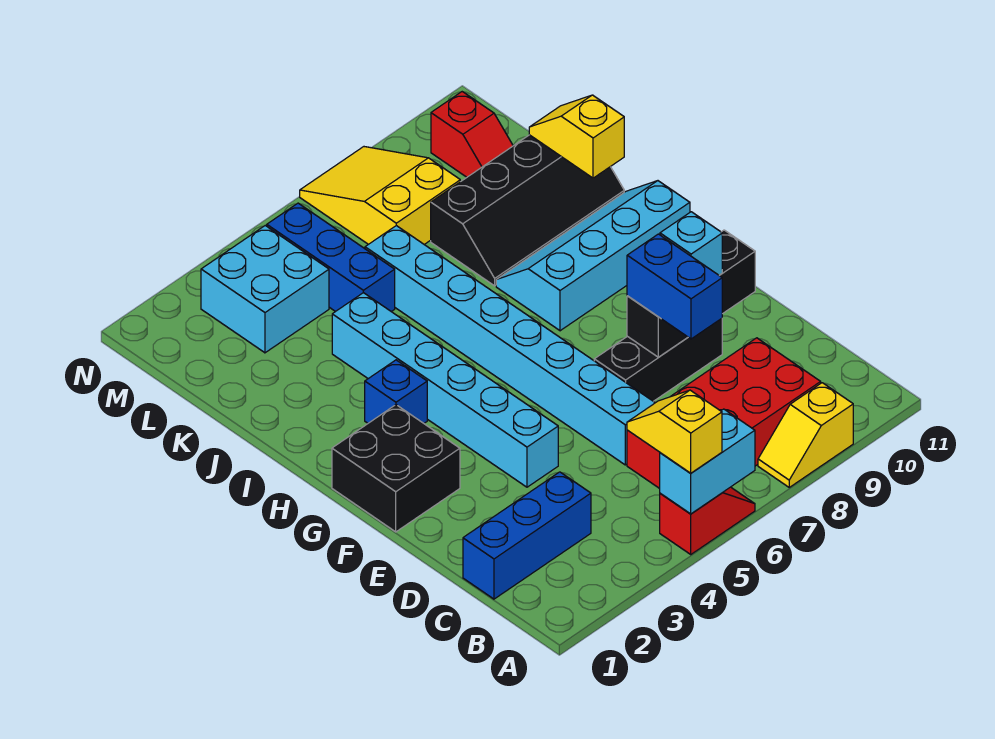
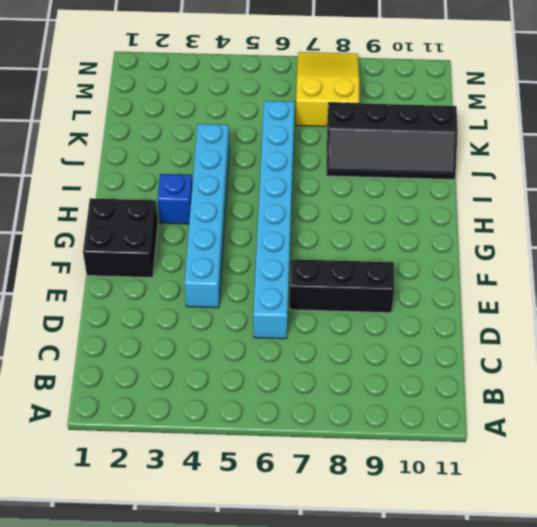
none -> red slope A5:A6 level 1 top 5
none -> yellow slope A8:A9 level 1 top 9
none -> red brick B6:C9 level 1

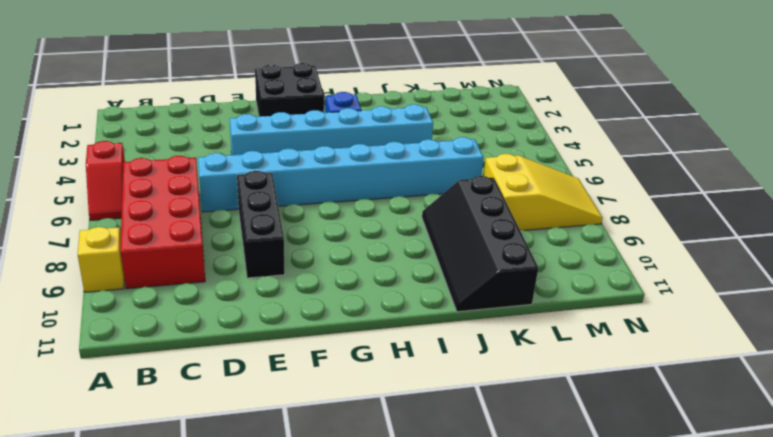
none -> blue brick C1:C3 level 1
none -> cyan slope H8:I11 level 1 top H
none -> blue brick K5:M5 level 1

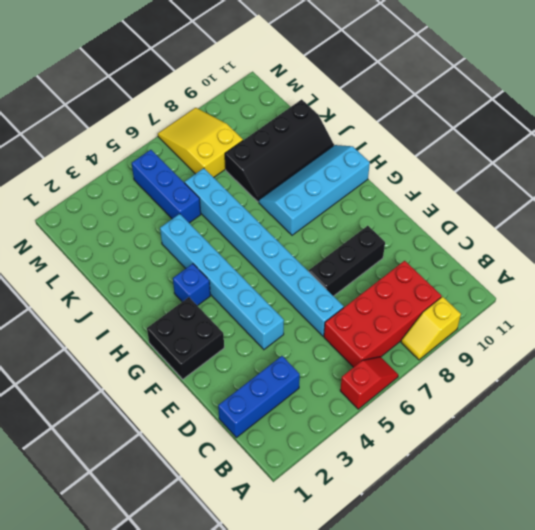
none -> cyan brick L3:M4 level 1
none -> red slope L10:M10 level 1 top M
none -> cyan brick A5:A6 level 2

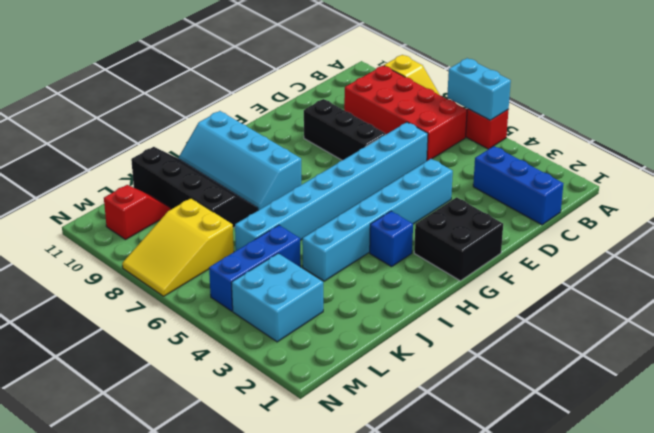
none -> black brick E8:E10 level 2
none -> yellow slope J11:K11 level 2 top J
none -> yellow slope A5:B5 level 3 top A

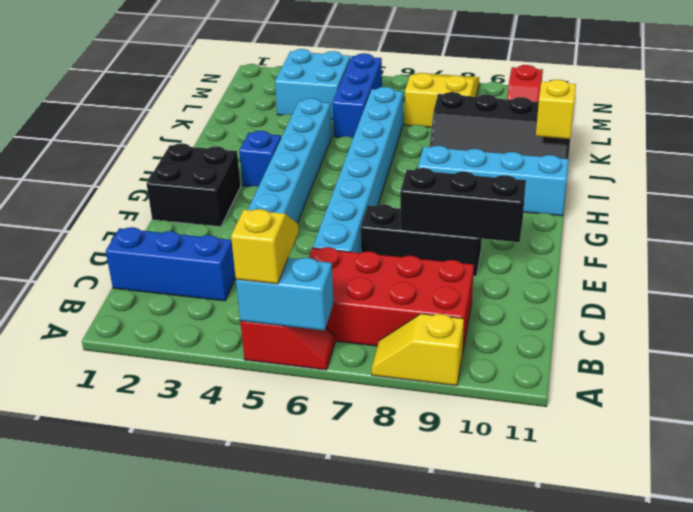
none -> blue brick D8:E8 level 3
none -> cyan brick E9 level 3

